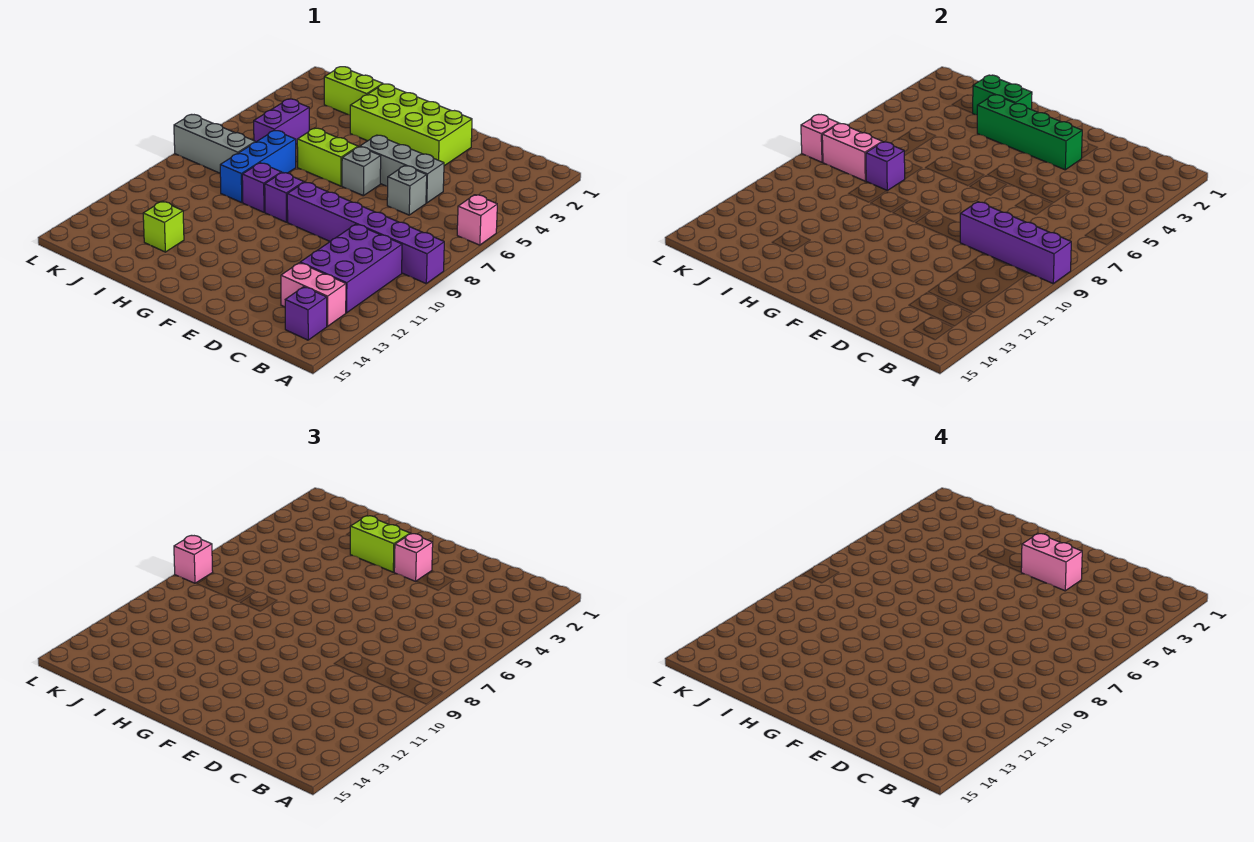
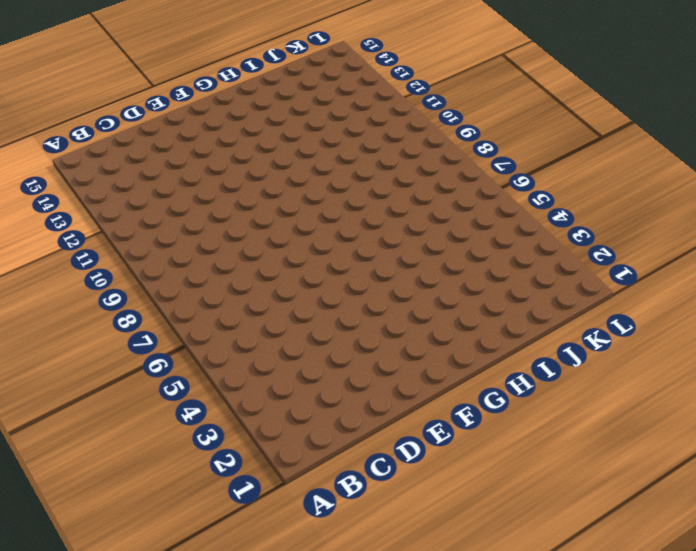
none -> pink brick A6 level 1
none -> purple brick A9:F9 level 1
none -> purple brick B10:C12 level 1

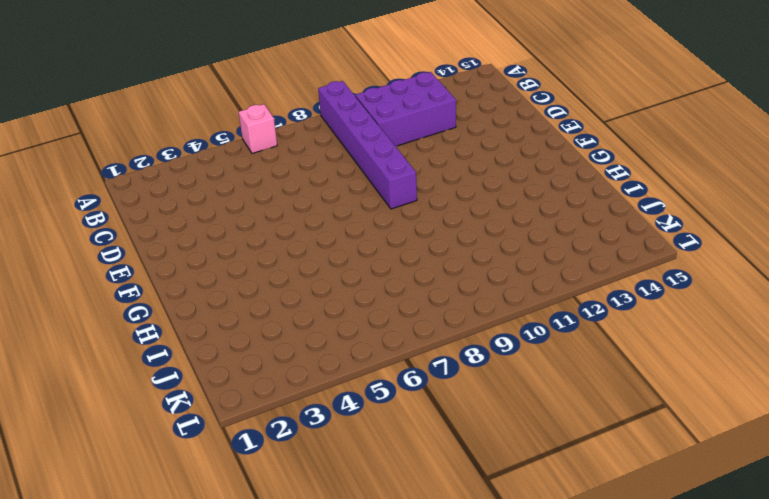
none -> pink brick B13:C13 level 1
none -> purple brick B14 level 1
none -> grey brick D5:F5 level 1

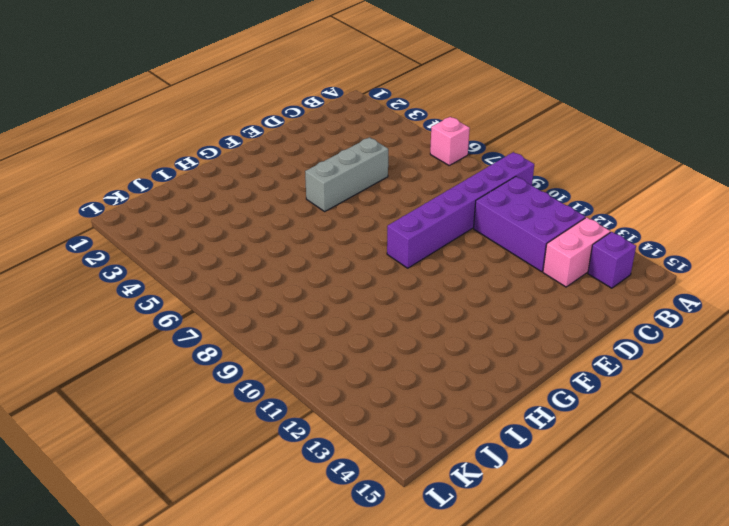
none -> grey brick D6 level 1
none -> lime brick E2:H3 level 1
none -> grey brick F6 level 1

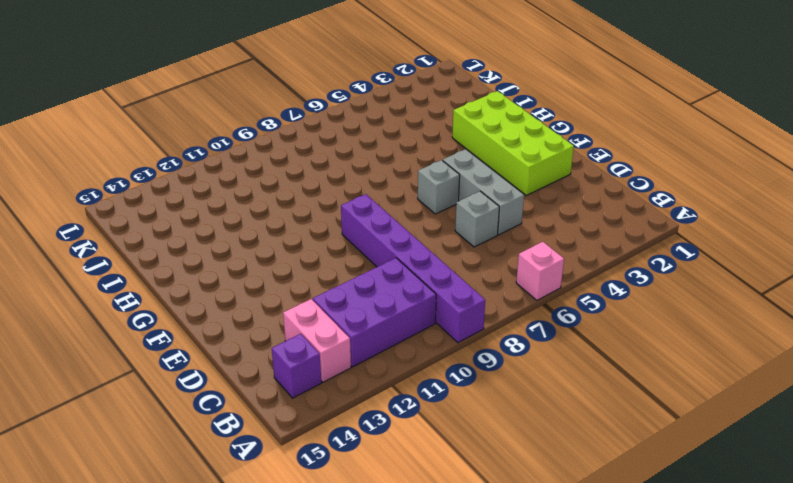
none -> lime brick G6:H6 level 1
none -> purple brick G9 level 1
none -> purple brick H9 level 1

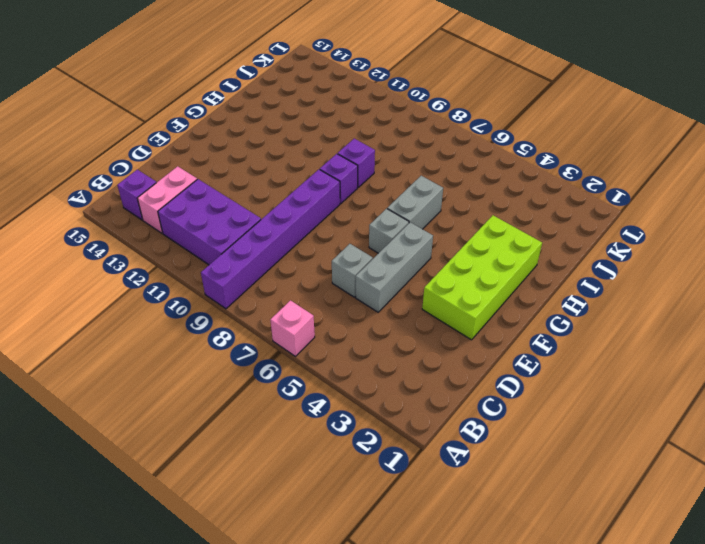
grey brick G6:H6 level 1 -> lime brick G6:H6 level 1
none -> lime brick I2:J2 level 1
none -> blue brick I7:I9 level 1
none -> lime brick I13 level 1

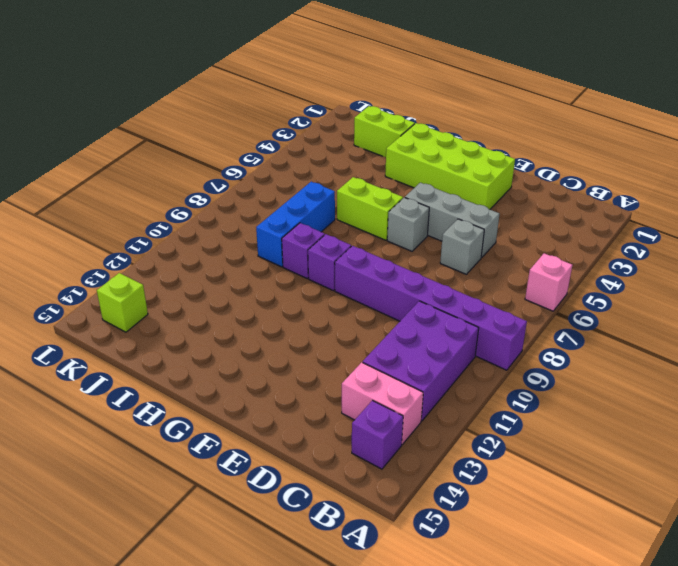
lime brick K14 level 1 -> lime brick I13 level 1
none -> purple brick J5:J6 level 1
none -> grey brick J8:L8 level 1
none -> purple brick A9:D9 level 2

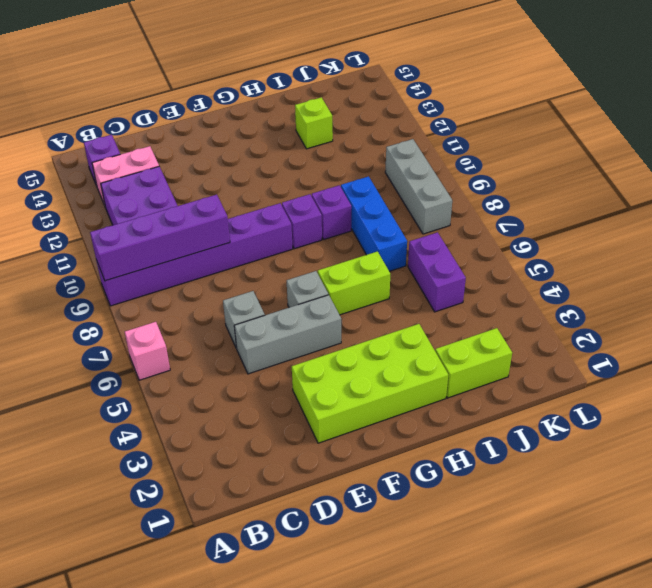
grey brick K8:K10 level 1 -> grey brick J8:L8 level 1
none -> green brick E3:H3 level 2
none -> green brick H2:I2 level 2
none -> purple brick I8 level 2

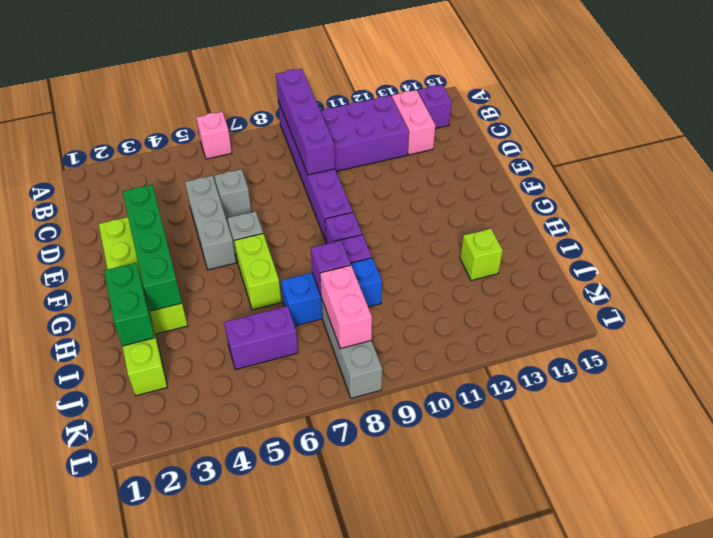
none -> pink brick L8 level 2
none -> pink brick F3 level 3
none -> lime brick G3:H3 level 3

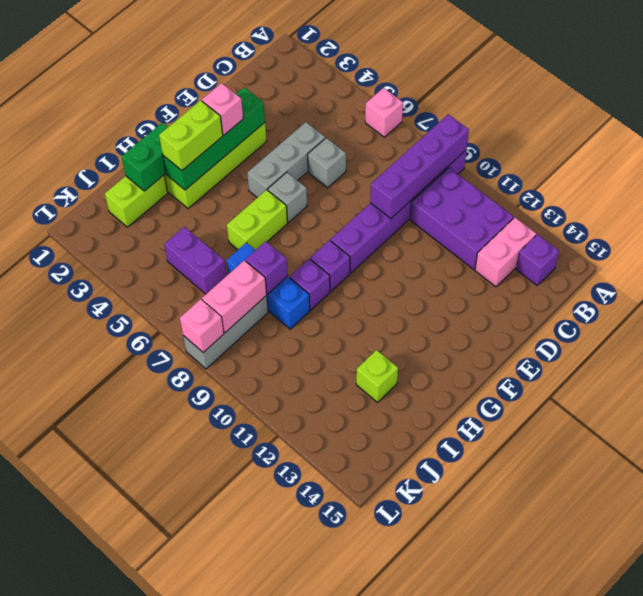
none -> pink brick L8 level 3
none -> pink brick E3:F3 level 4

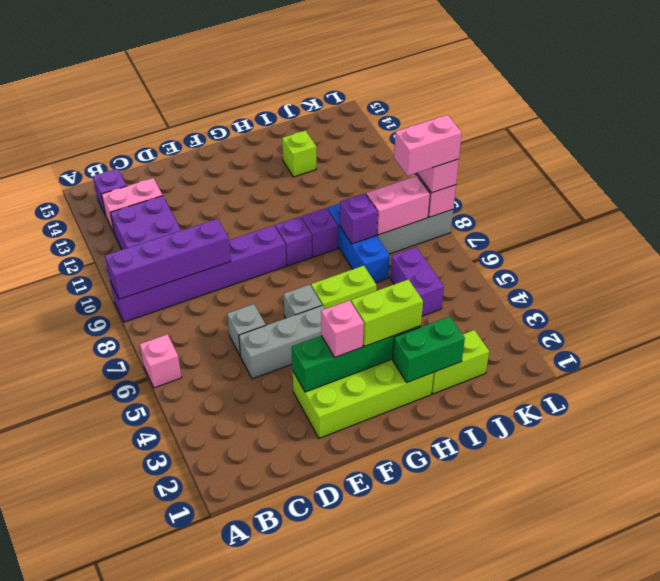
pink brick K8:L8 level 4 -> pink brick E3:F3 level 4

